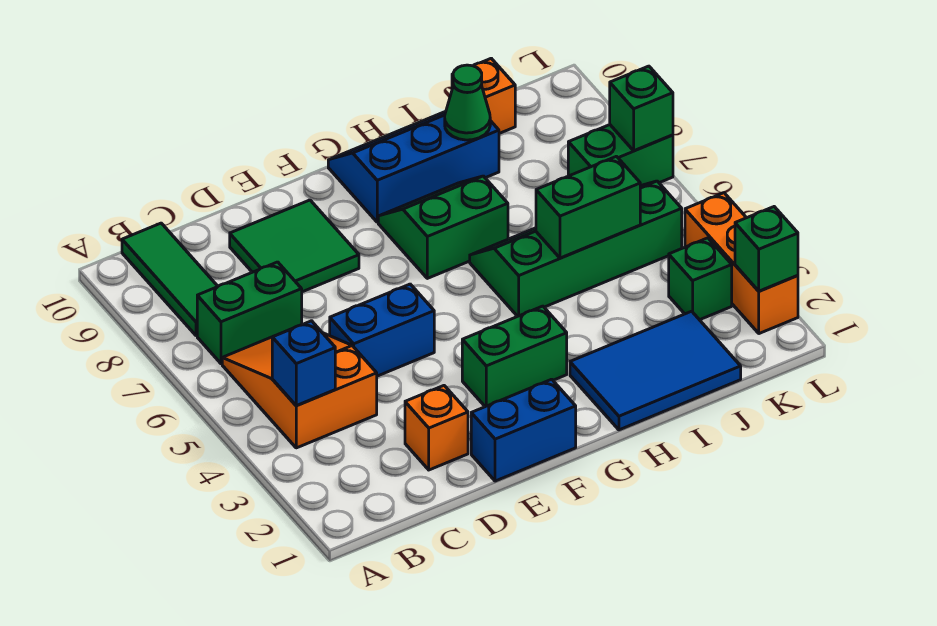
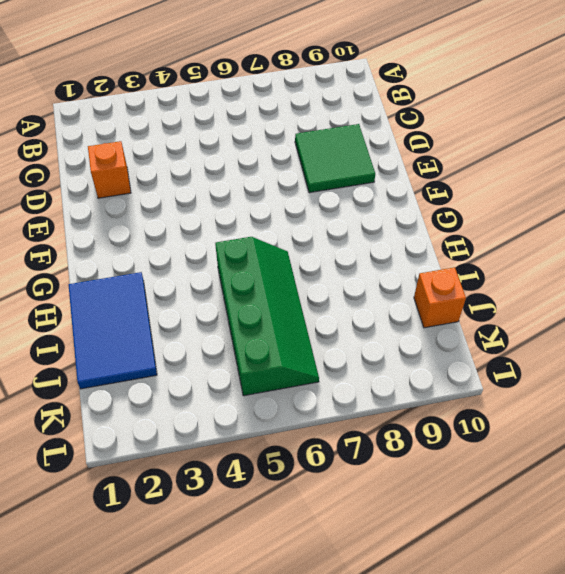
none -> orange slope B4:C6 level 1 top 4
none -> green brick B7:C7 level 1
none -> green tile B8:B10 level 1

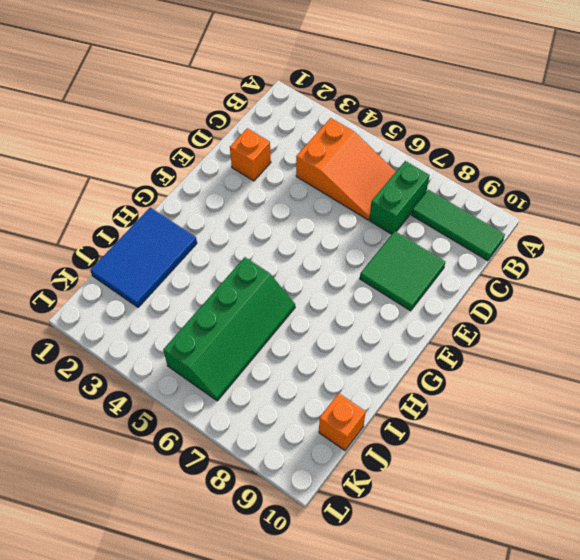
none -> blue brick D5:E5 level 1
none -> blue brick E1:F1 level 1
none -> green brick F3:G3 level 1

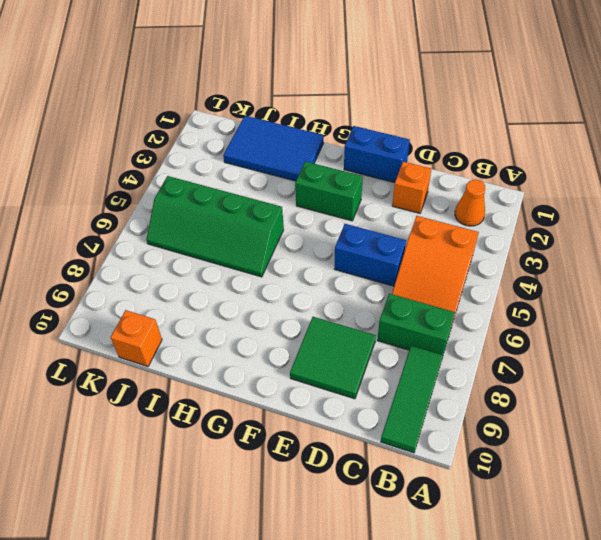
orange cone B2 level 1 -> none
none -> green slope G7:H8 level 1 top 7
none -> blue slope G9:I10 level 1 top 9
none -> green brick K3 level 1

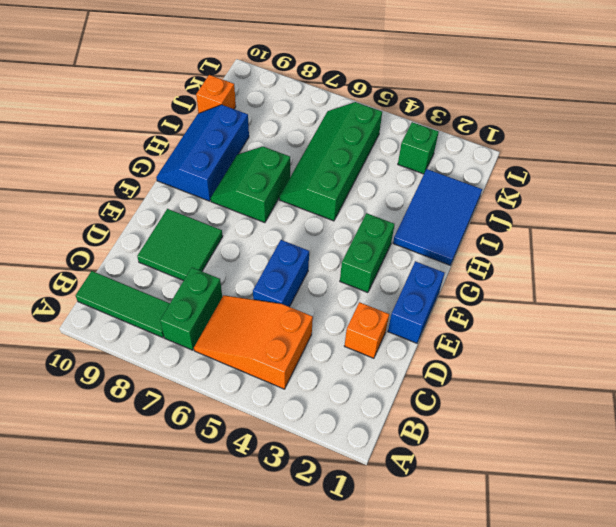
none -> green brick K7:L7 level 1
none -> orange brick L2:L4 level 1
none -> blue brick B4 level 2

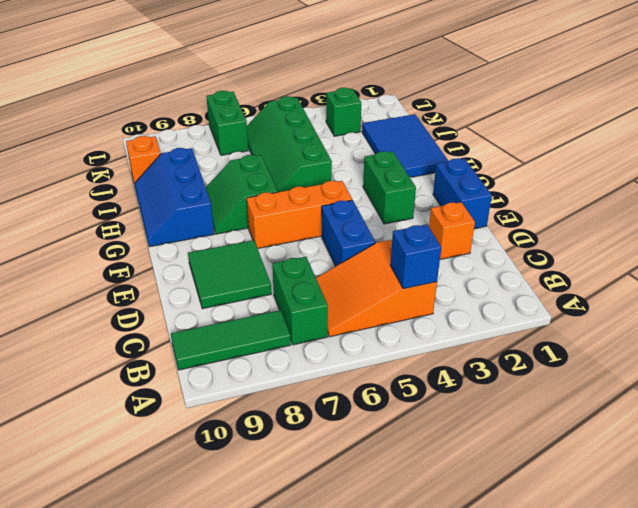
orange brick F5:F7 level 1 -> orange brick L2:L4 level 1
none -> green brick I5:J5 level 2
none -> green cone I9 level 2
none -> green brick L2 level 2

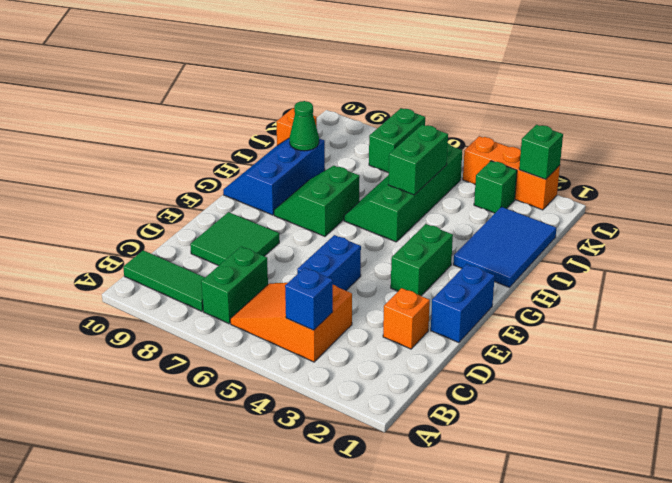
none -> green brick L7 level 2

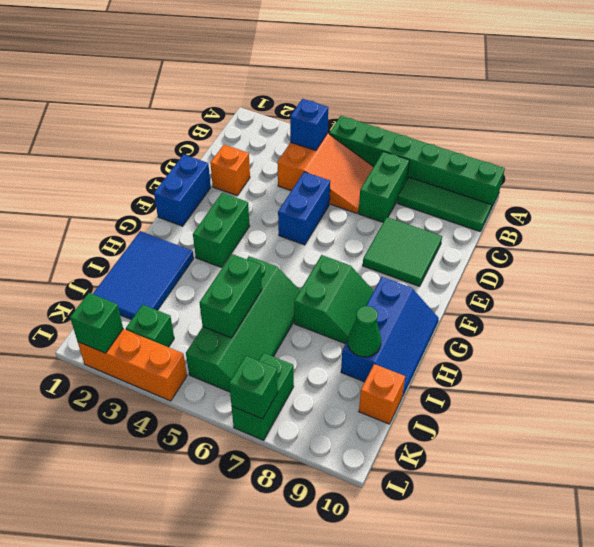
green brick A5:A10 level 1 -> none

